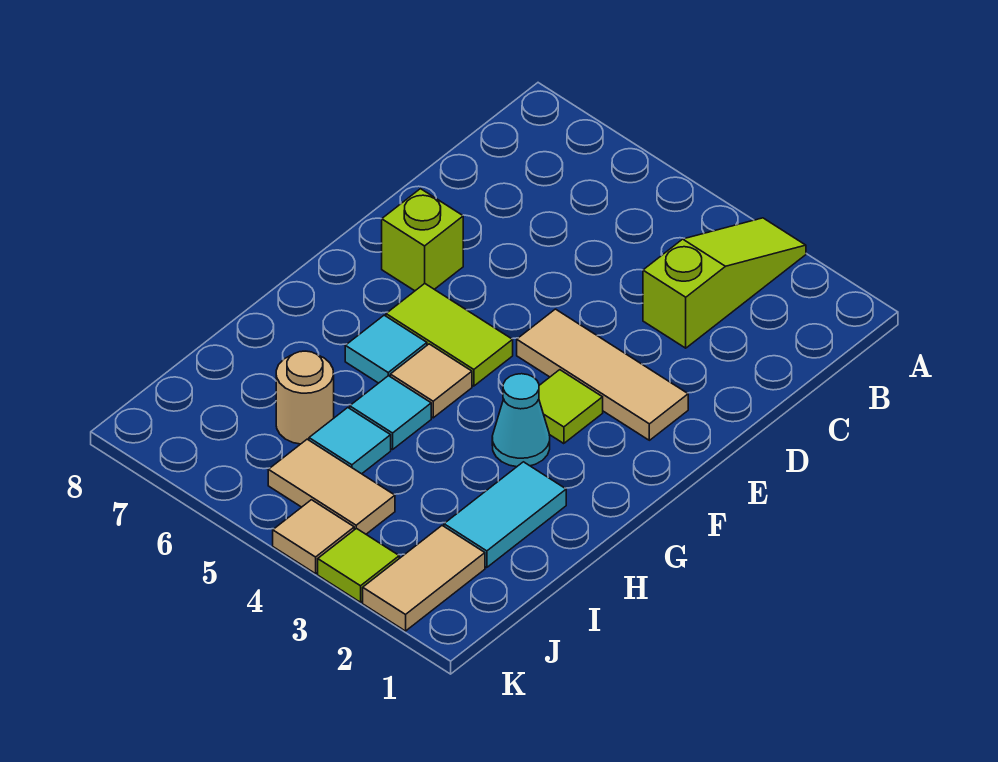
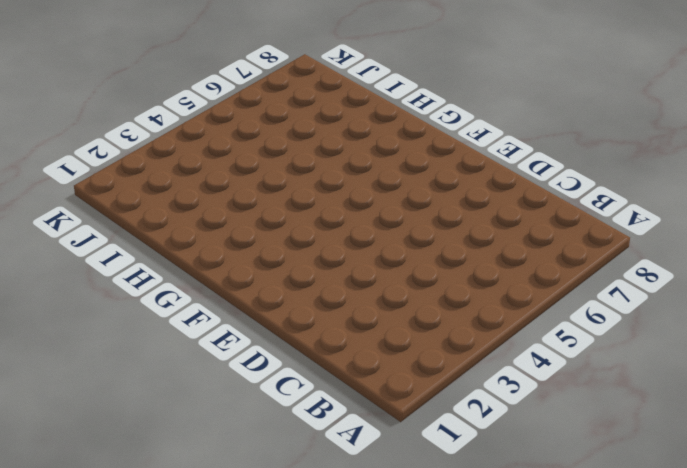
none -> lime slope A3:C3 level 1 top C
none -> tan tile E2:E4 level 1
none -> lime brick E7 level 1

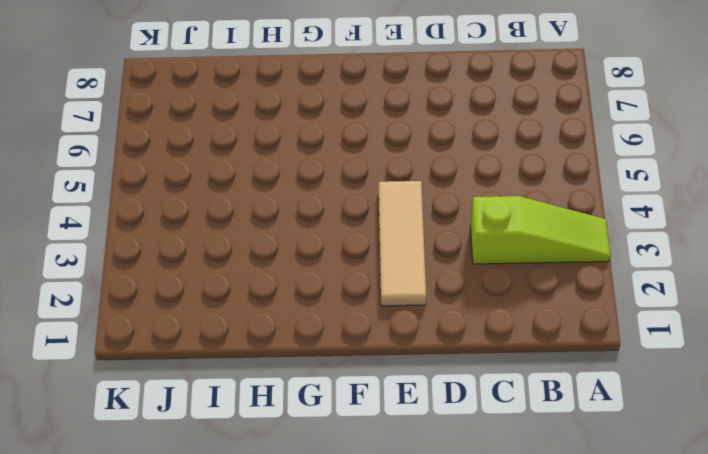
none -> lime brick E7 level 1
none -> lime tile F3 level 1
none -> lime tile F5:F6 level 1

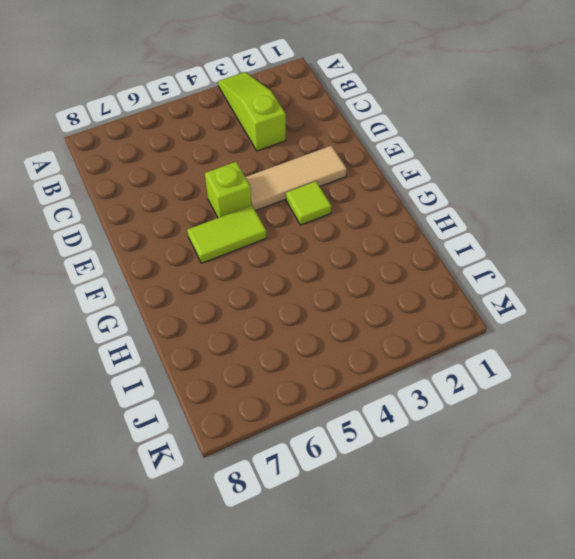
lime brick E5 level 1 -> lime brick E7 level 1
none -> cyan cone G3 level 1
none -> tan tile G5 level 1
none -> cyan tile G6 level 1

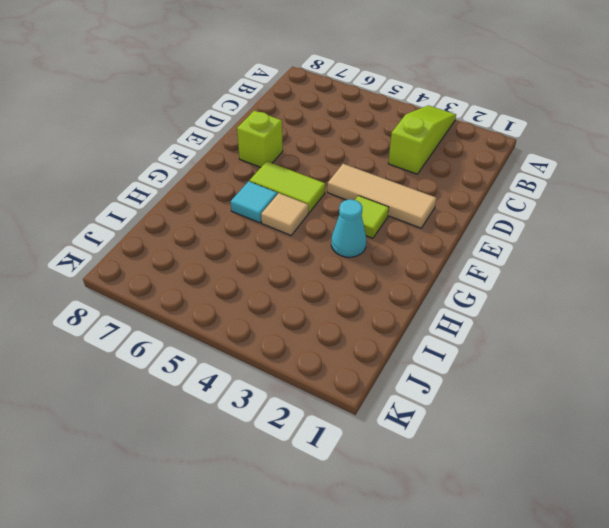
none -> cyan tile H2:I2 level 1
none -> cyan tile H5 level 1
none -> cyan tile I5 level 1

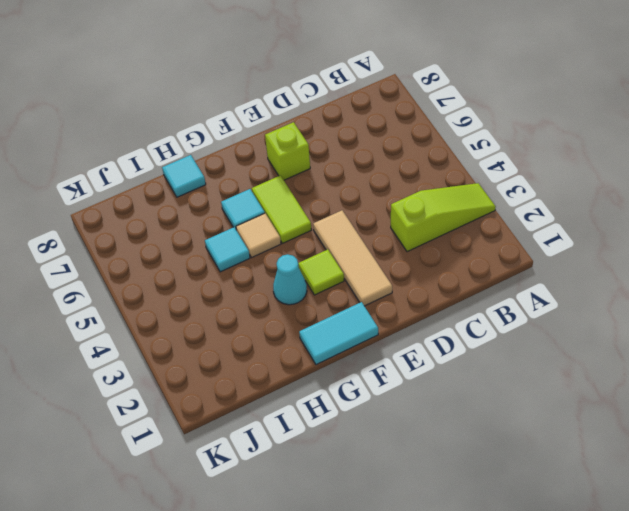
cyan tile F1:G1 level 1 -> cyan tile H2:I2 level 1
cyan tile H8 level 1 -> cyan tile I5 level 1
none -> tan round brick I6 level 1
none -> tan tile J2:K2 level 1
none -> tan tile J4:J5 level 1

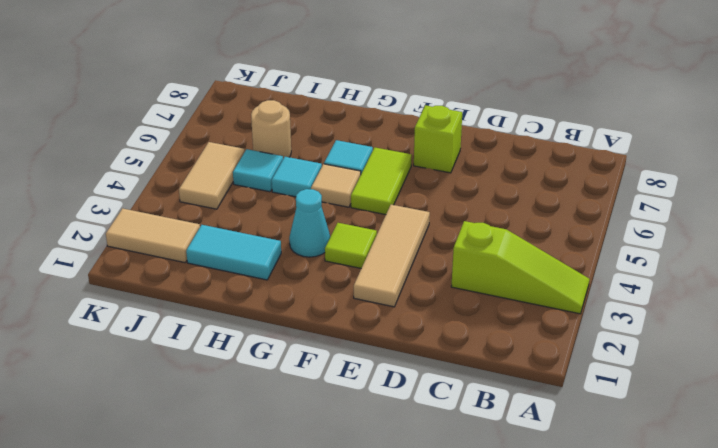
none -> lime tile K3 level 1
none -> tan tile K4 level 1

